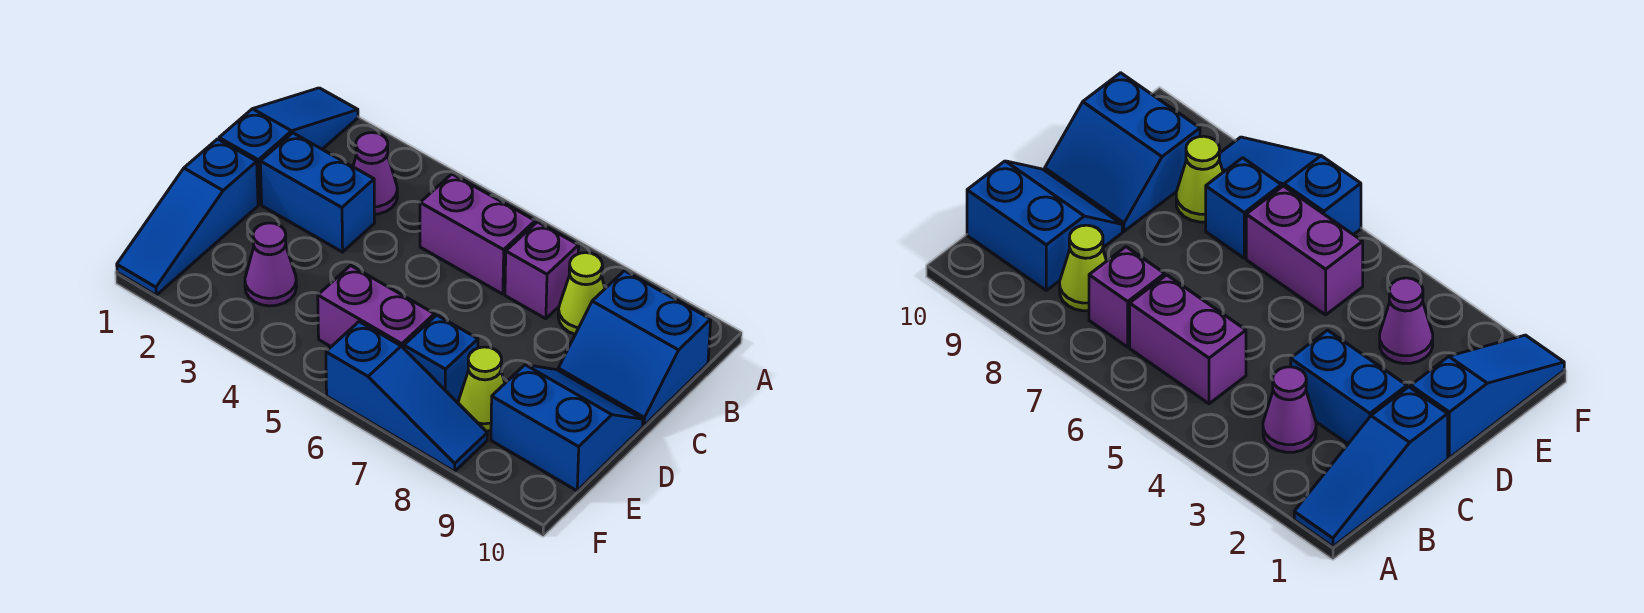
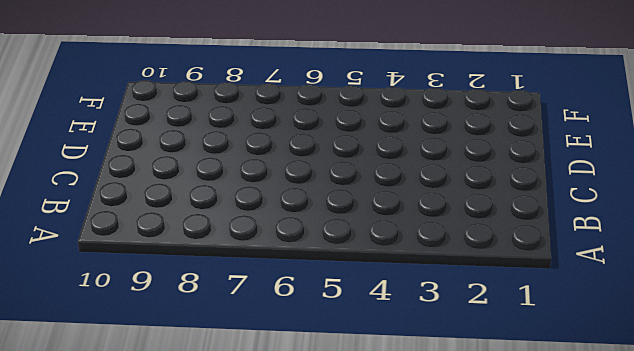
none -> blue slope A1:C1 level 1 top C
none -> purple cone B3 level 1
none -> purple brick B5:B6 level 1

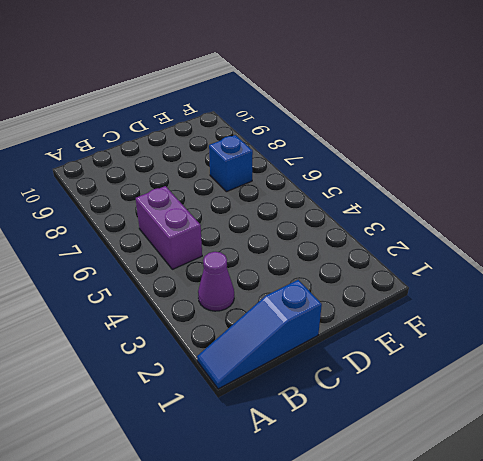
none -> purple brick B7 level 1
none -> lime cone B8 level 1
none -> blue slope B9:C10 level 1 top B

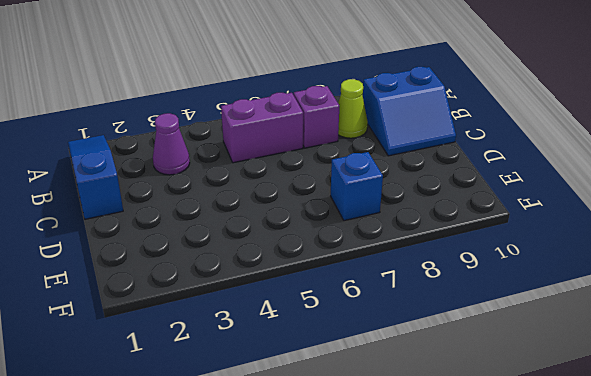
none -> blue brick C2:C3 level 1
none -> blue slope D1:F1 level 1 top D
none -> blue slope D9:E10 level 1 top E

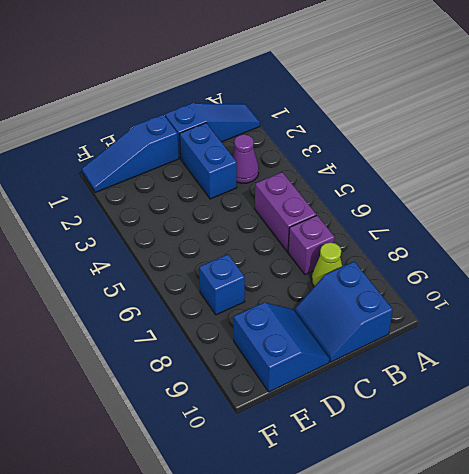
none -> purple cone E3 level 1
none -> purple brick E5:E6 level 1
none -> lime cone E8 level 1

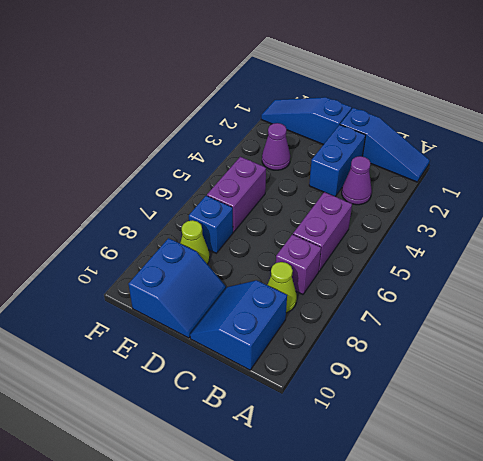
none -> blue slope F6:F8 level 1 top 6

